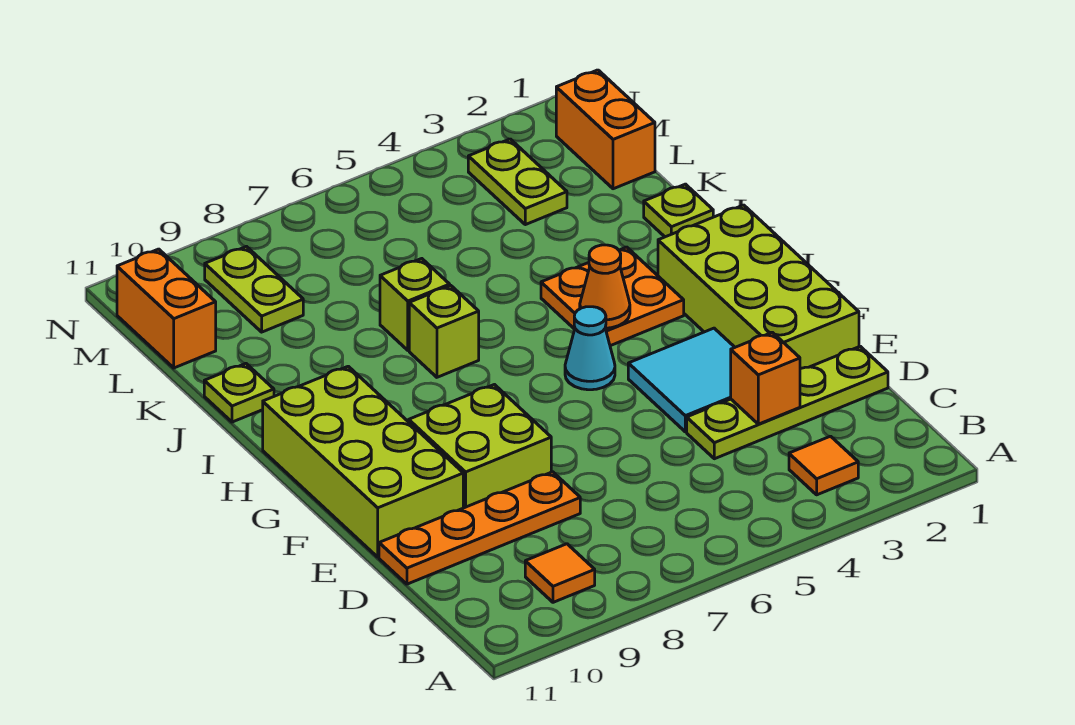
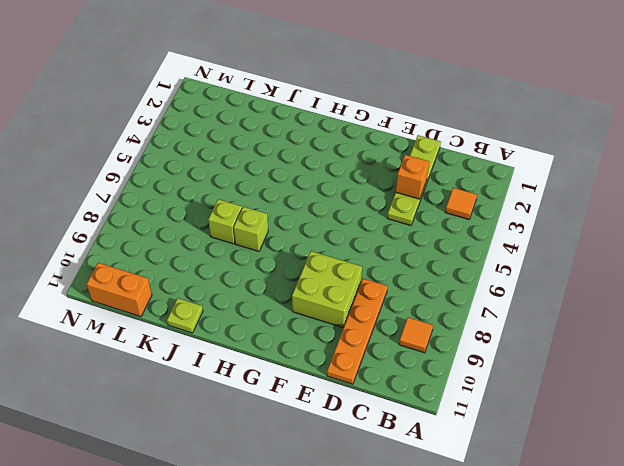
none -> lime brick E1:H2 level 1
none -> cyan tile E3:F4 level 1
none -> lime brick E10:H11 level 1

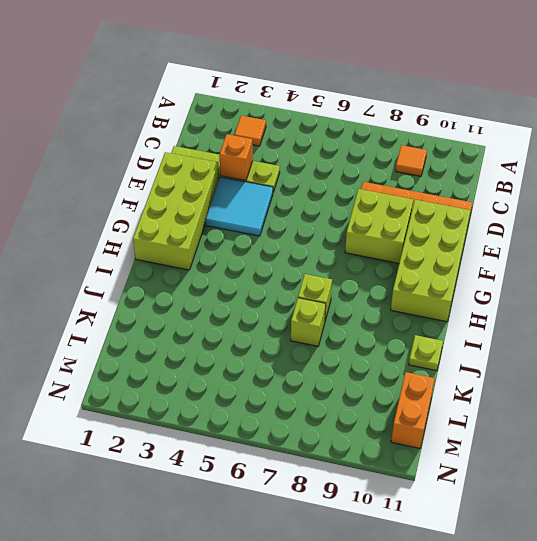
none -> cyan cone G5 level 1
none -> orange plate H3:I4 level 1
none -> lime plate J1 level 1

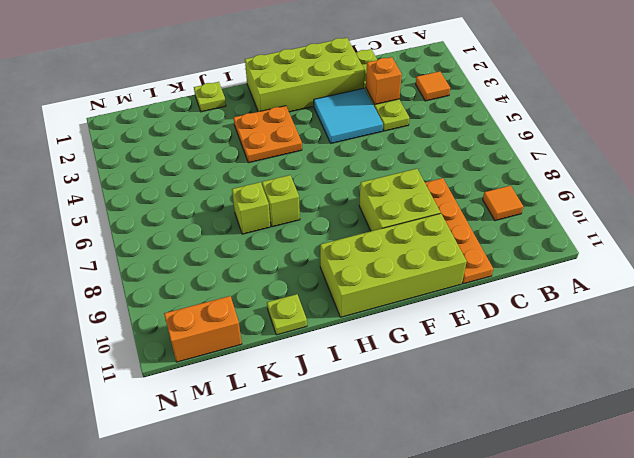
none -> cyan cone G5 level 1
none -> orange brick L1:M1 level 1
none -> lime plate L3:M3 level 1

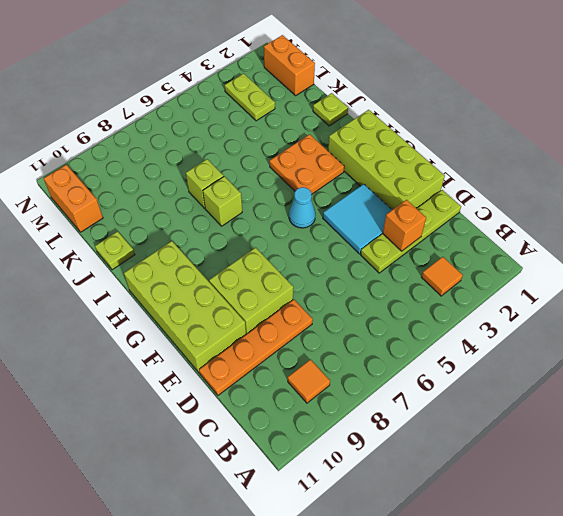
none -> lime plate L9:M9 level 1
none -> orange cone H4 level 2

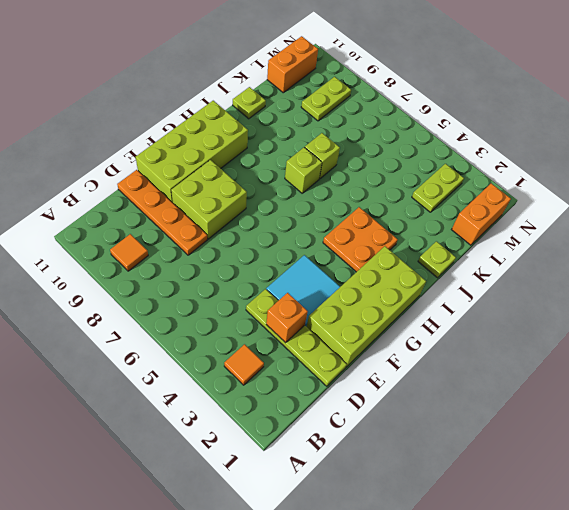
none -> cyan cone G5 level 1
none -> orange cone H4 level 2

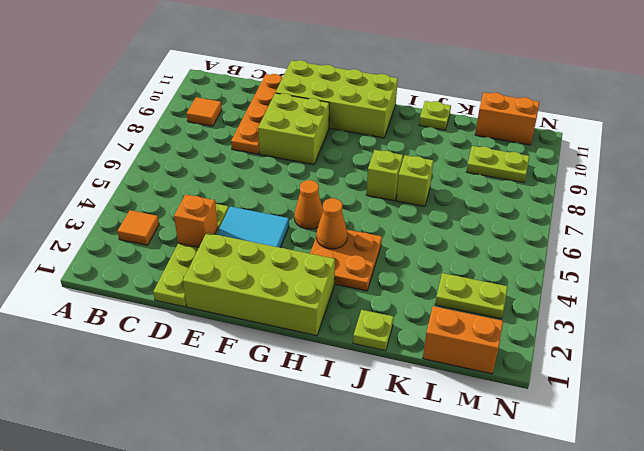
orange cone G5 level 1 -> cyan cone G5 level 1

